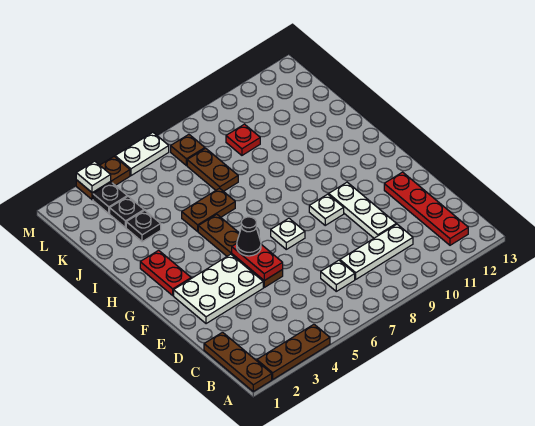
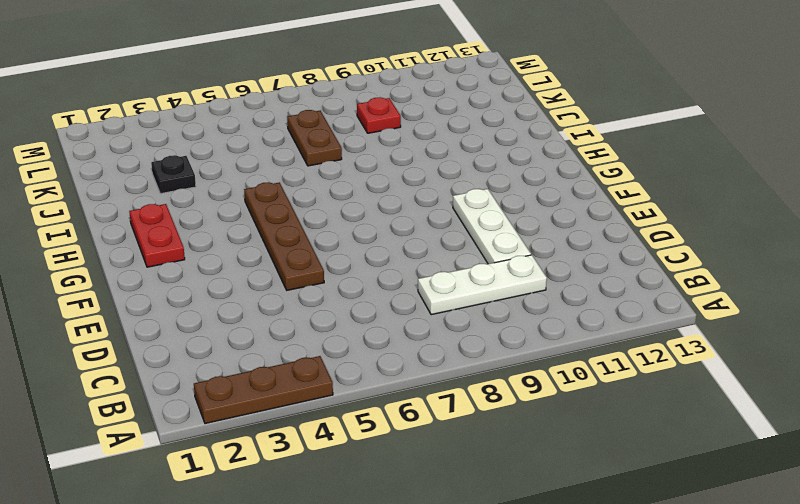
none -> brown plate A1:C1 level 1
none -> red plate B12:E12 level 1
none -> white plate C7 level 1

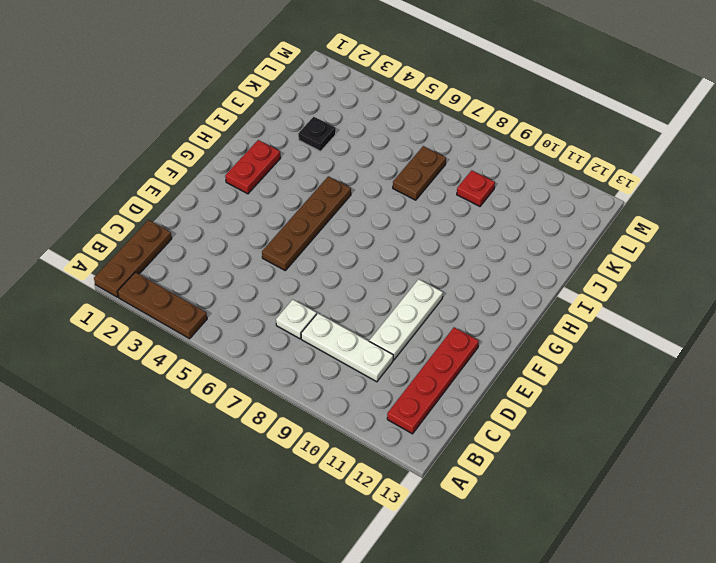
none -> white plate E2:F4 level 1
none -> white plate F7 level 1
none -> white plate F9 level 1

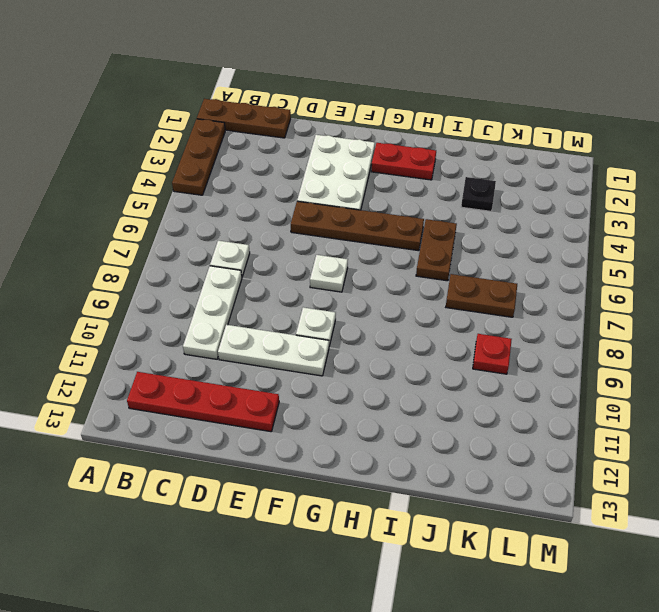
none -> black plate K3 level 1
none -> black plate L3 level 1
none -> brown plate L7 level 1

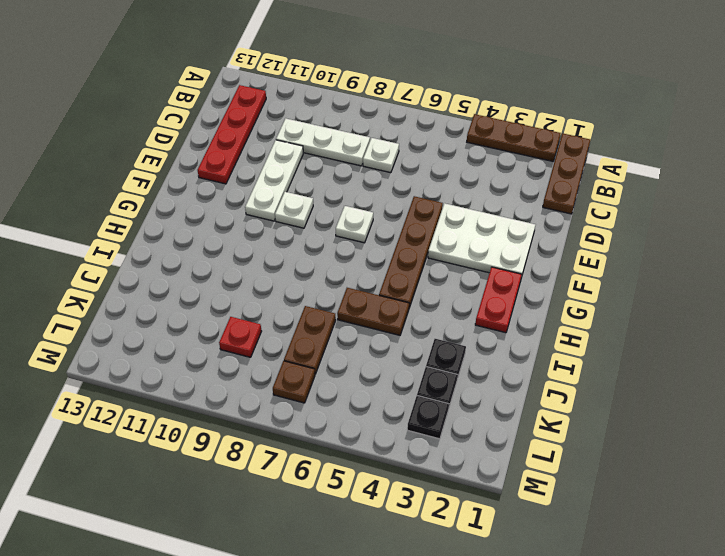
none -> brown plate M3:M4 level 1
none -> white plate M5:M6 level 1
none -> red plate E5:F5 level 2

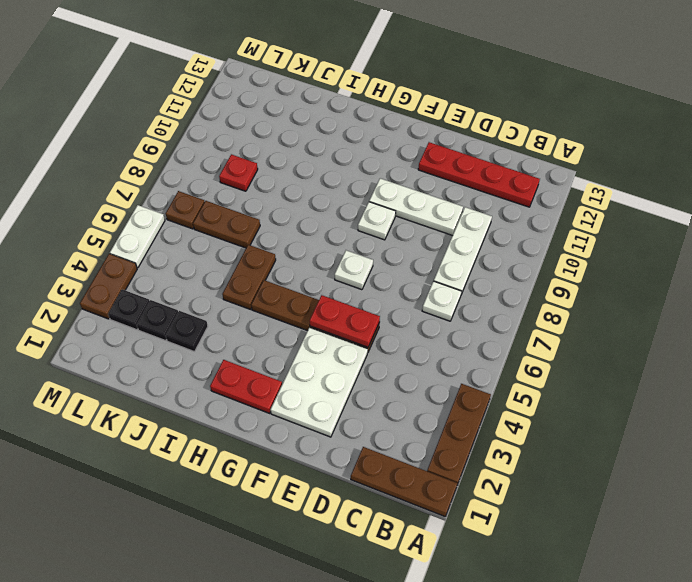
none -> white plate M3 level 2
none -> black cone F5 level 3

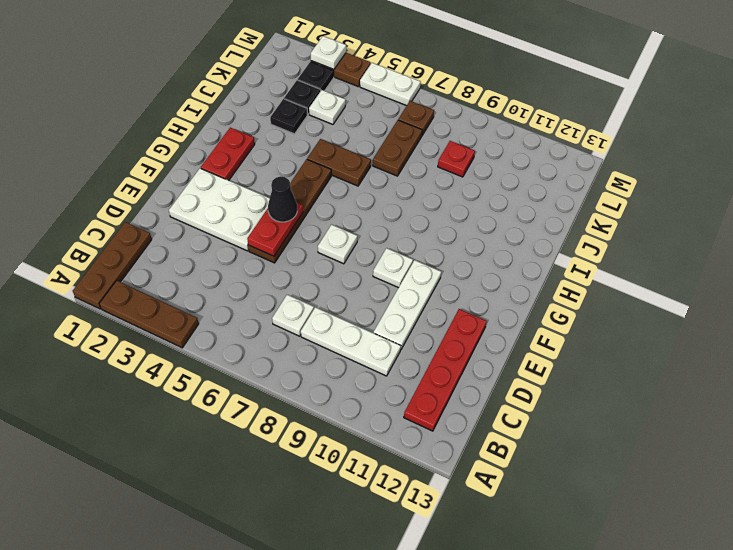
white plate K4 level 1 -> none

